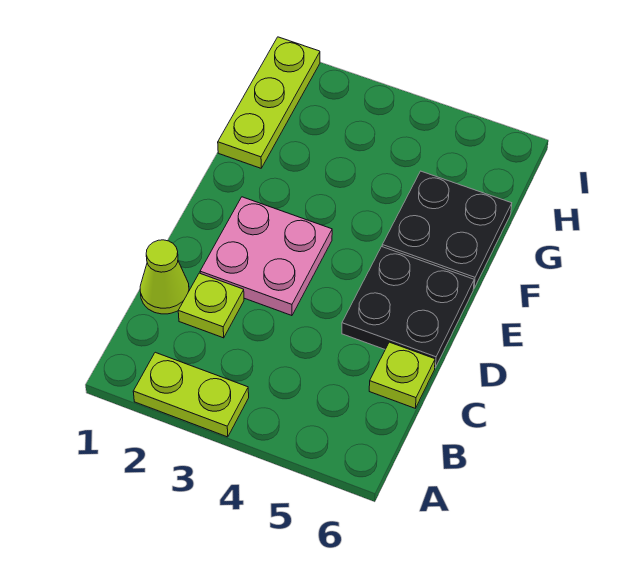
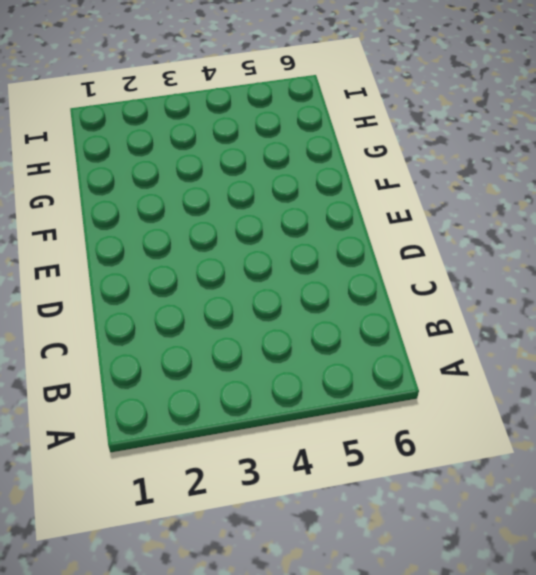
none -> lime plate A2:A3 level 1
none -> lime cone C1 level 1

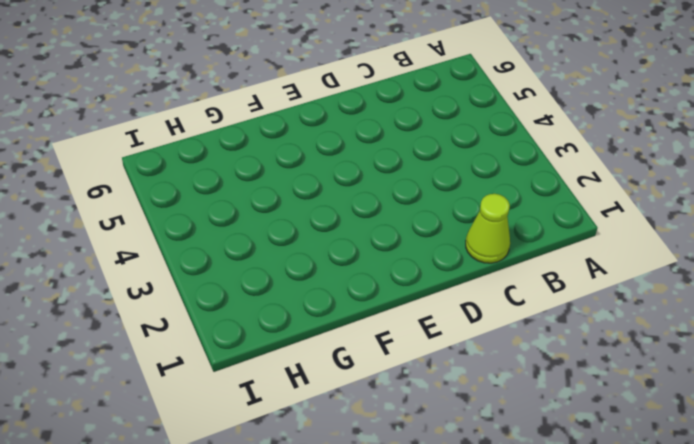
none -> lime plate A2:A3 level 1
none -> lime plate C2 level 1

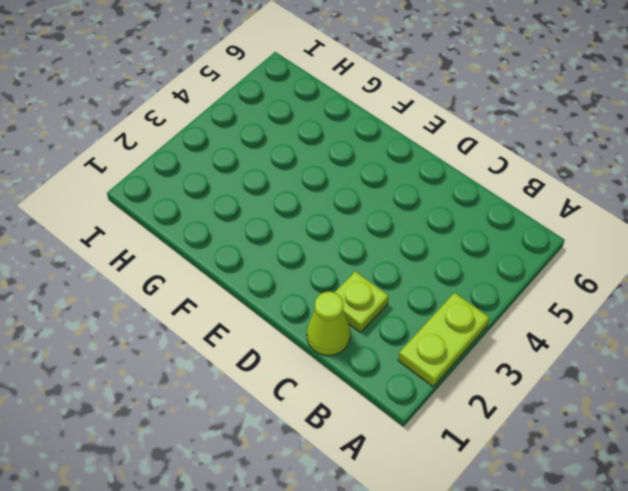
none -> lime plate C6 level 1
none -> pink plate D2:E3 level 1

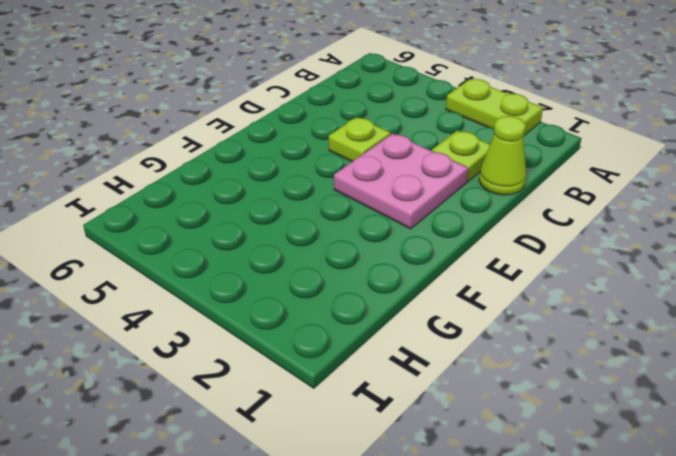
lime plate D4 level 1 -> lime plate C6 level 1
none -> black plate D5:E6 level 1
none -> black plate F5:G6 level 1

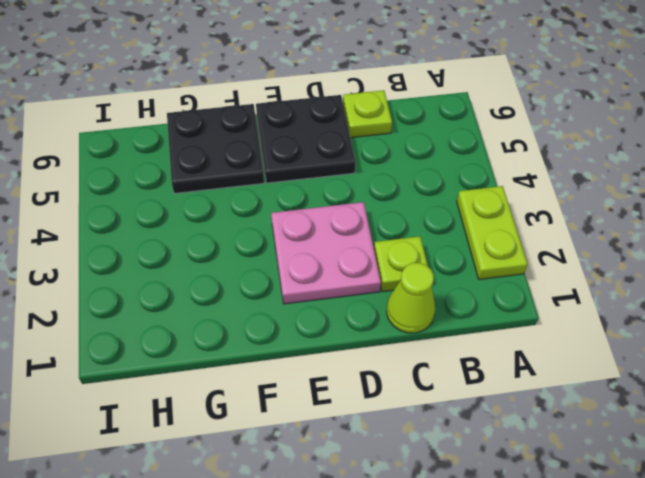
none -> lime plate G1:I1 level 1

